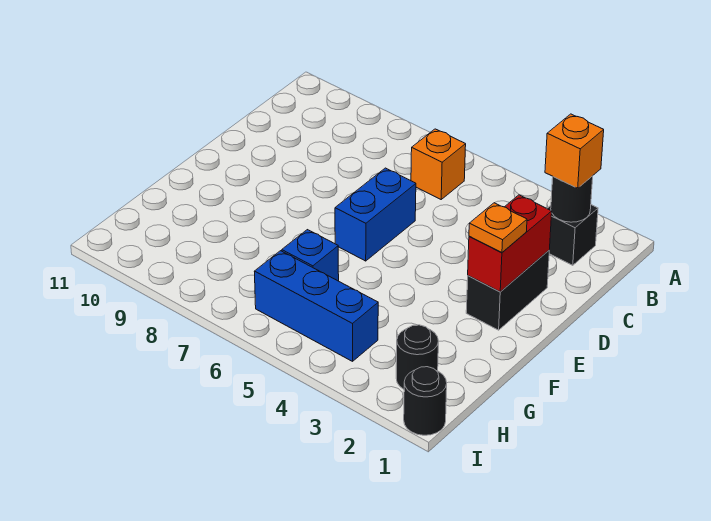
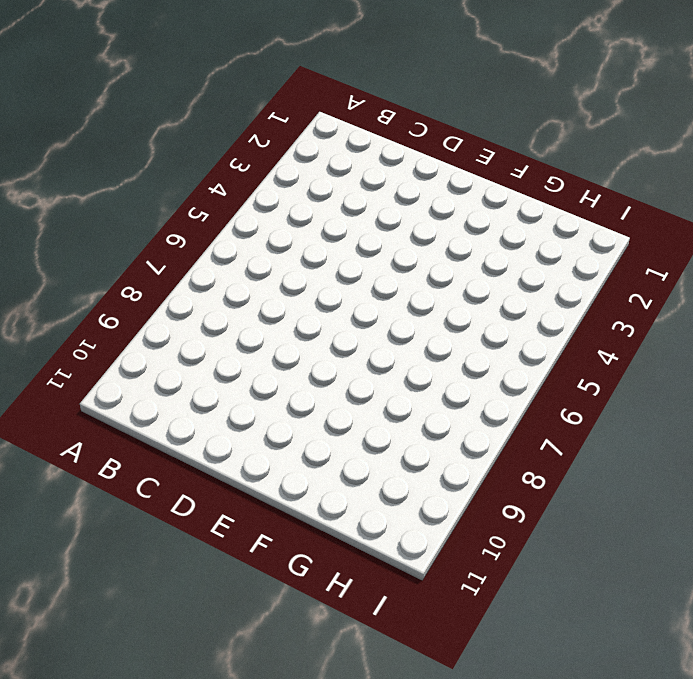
none -> black brick B2 level 1
none -> orange brick B6 level 1
none -> black brick D2:E2 level 1

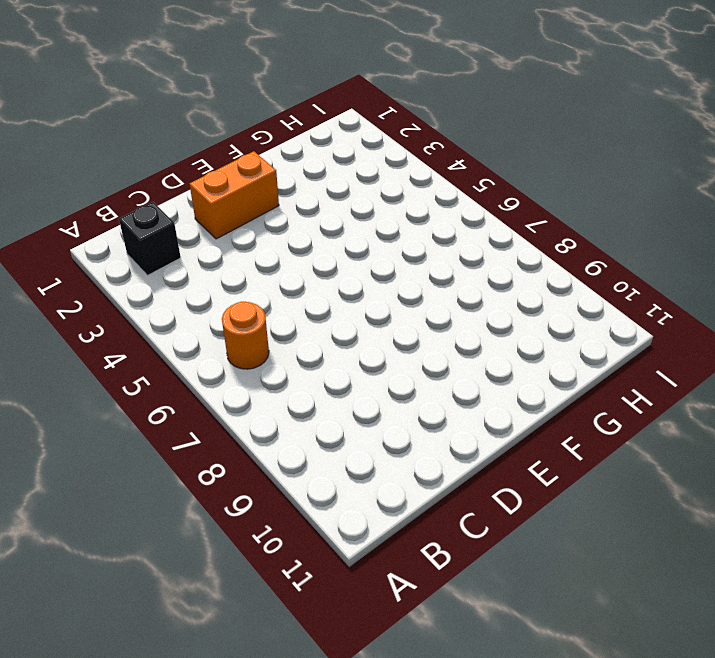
orange round brick B6 level 1 -> orange brick B6 level 1
orange brick D2:E2 level 1 -> black brick D2:E2 level 1
none -> blue brick D6:E6 level 1
none -> blue brick G6 level 1
none -> black round brick H2 level 1

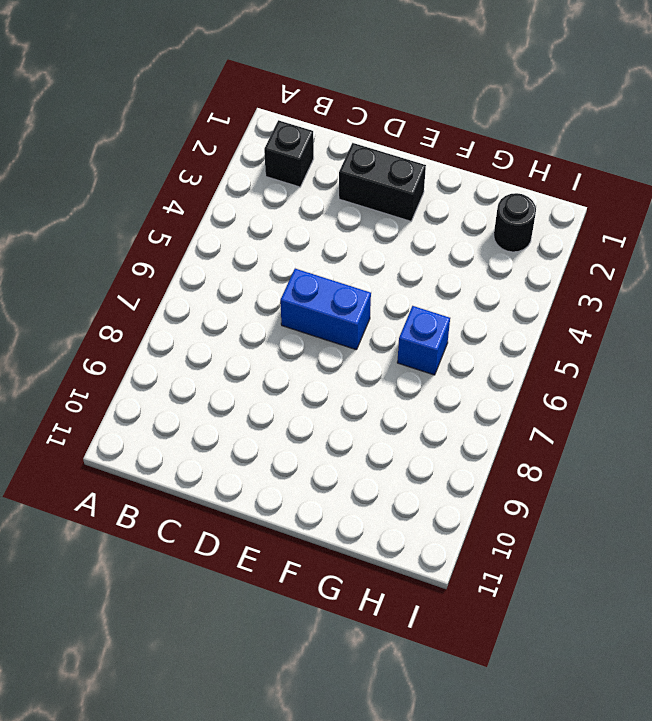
none -> orange brick B6 level 1
none -> blue brick H4:H6 level 1
none -> black round brick I1 level 1

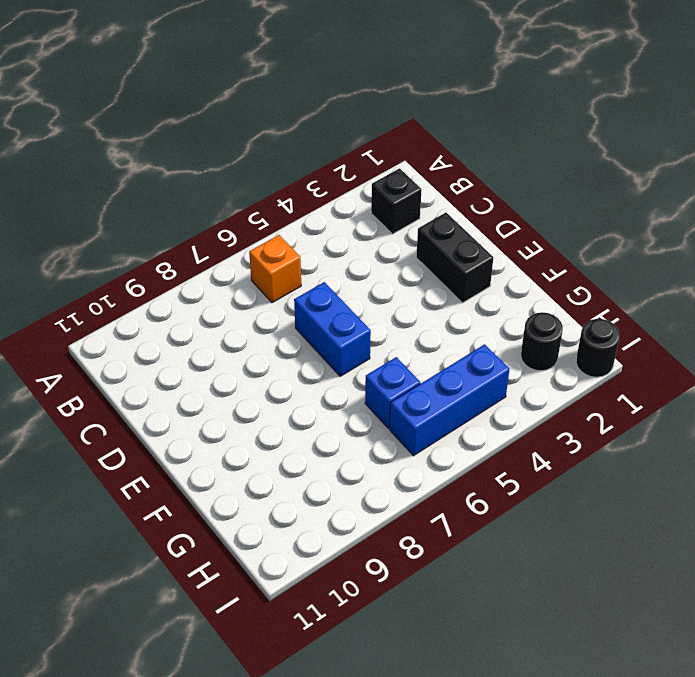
none -> black round brick B2 level 2
none -> red brick D2:E2 level 2
none -> orange brick B2 level 3

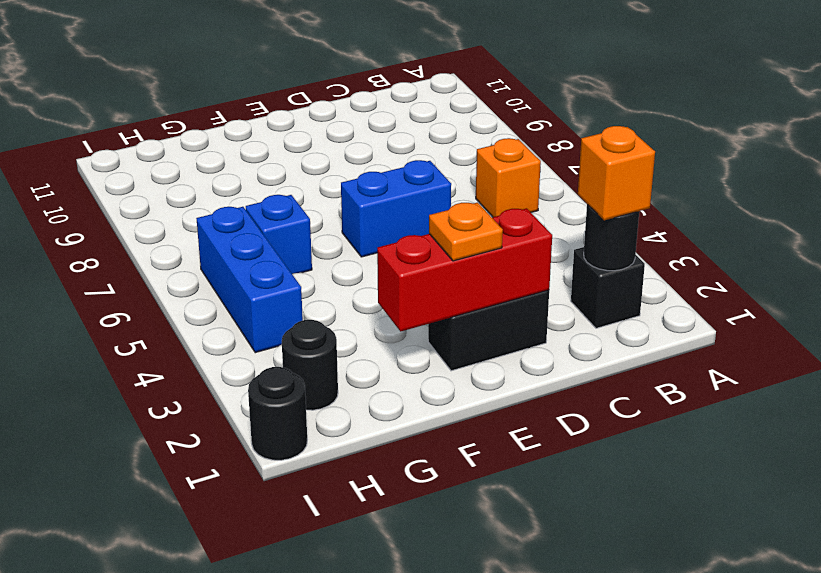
red brick D2:F2 level 2 -> red brick D2:E2 level 2

